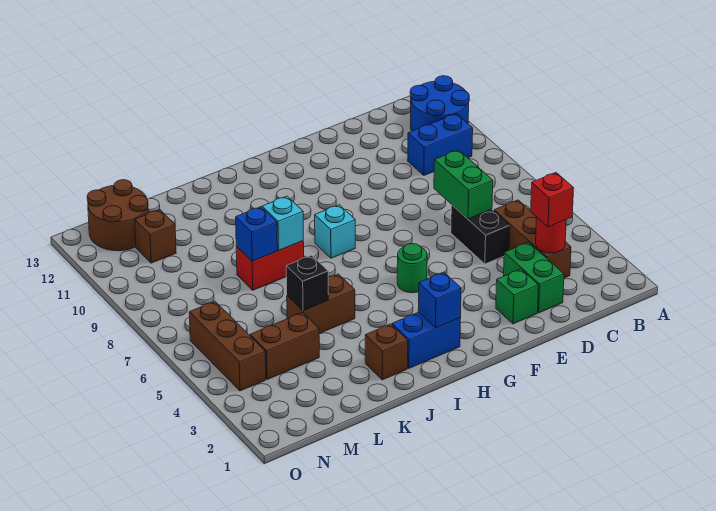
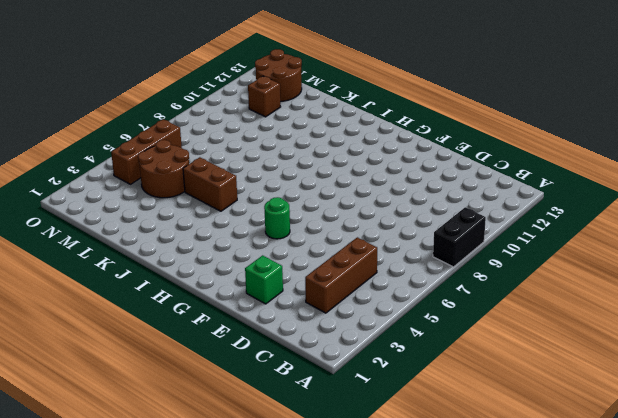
black brick A8:A9 level 1 -> black brick D5:D6 level 1
brown round brick L4:M5 level 1 -> brown brick L4:M4 level 1
none -> blue round brick A11:B12 level 1
none -> blue brick B10:C10 level 1
none -> green brick D2:D3 level 1

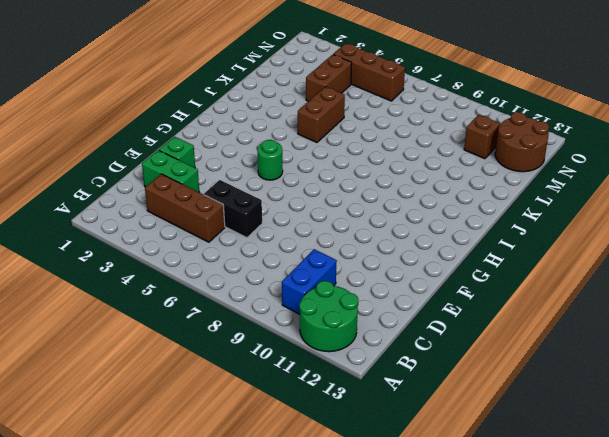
green round brick A11:B12 level 1 -> blue round brick A11:B12 level 1
none -> blue brick H2:I2 level 1
none -> cyan brick H8 level 1
none -> brown brick J2 level 1

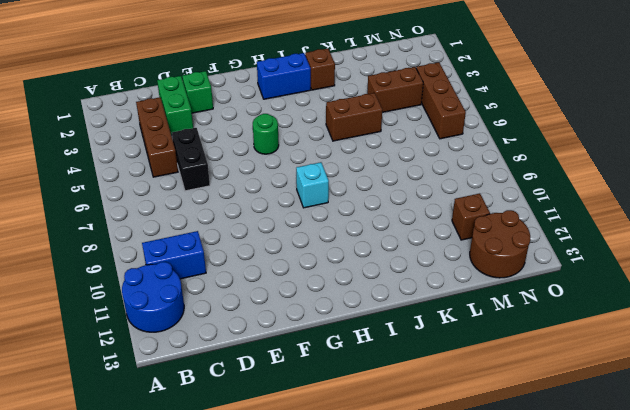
none -> red brick J8:K8 level 1
none -> red round brick C3 level 2
none -> green brick D6:D7 level 2

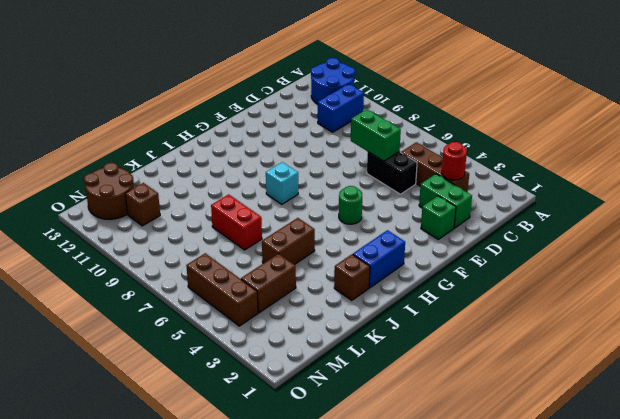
red brick K7:K8 level 1 -> red brick J8:K8 level 1
none -> blue brick H2 level 2
none -> cyan brick J8 level 2
none -> black brick K5 level 2

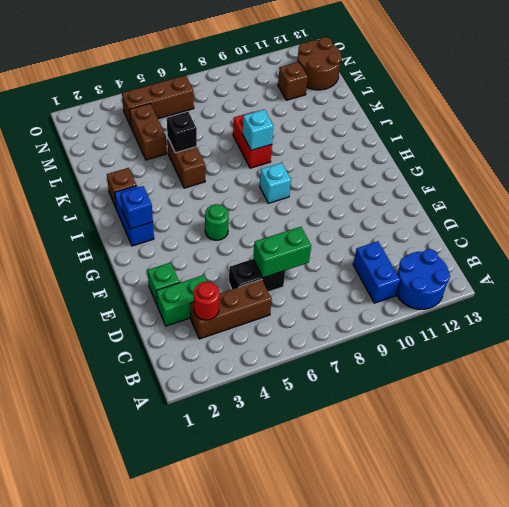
none -> blue brick K8 level 2
none -> red brick C3 level 3

